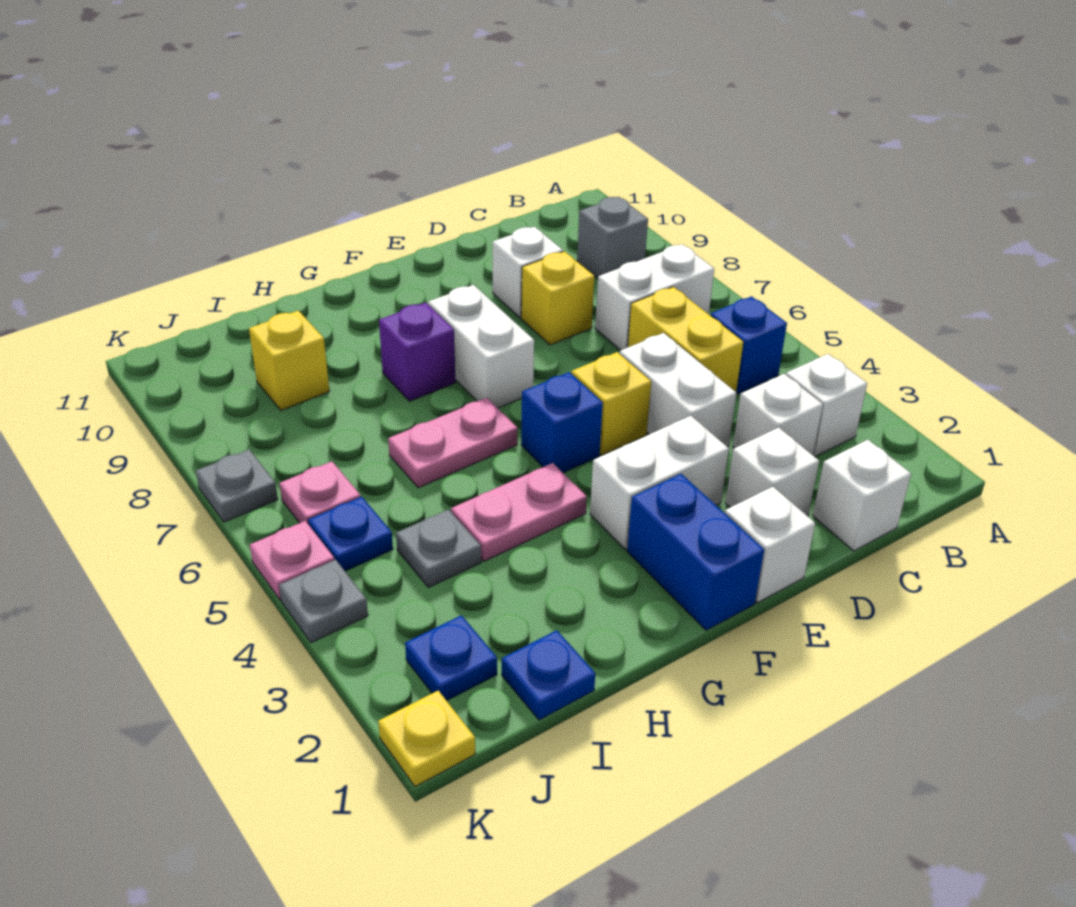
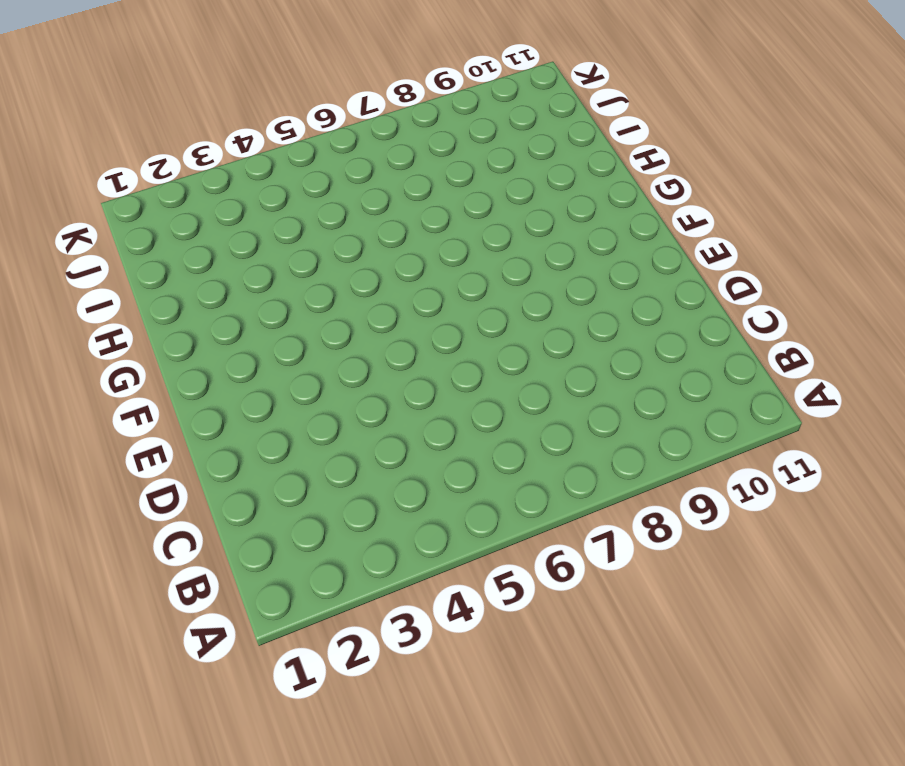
none -> white brick B3 level 1
none -> blue brick B5 level 1
none -> white brick B7:C7 level 1
none -> grey brick B9 level 1

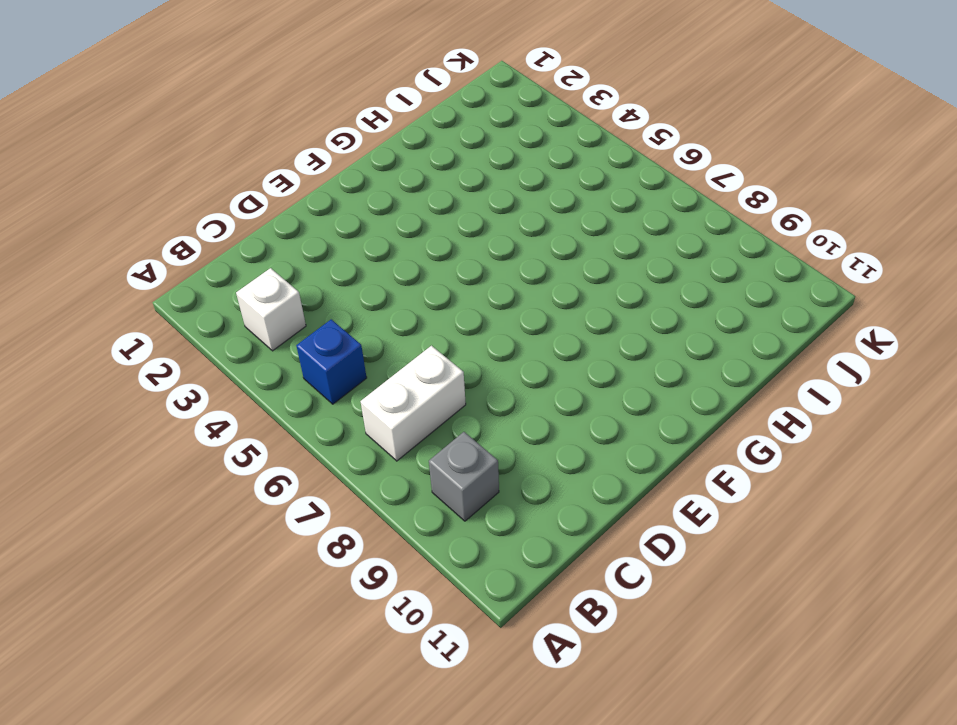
none -> white brick C1 level 1
none -> white brick C3 level 1
none -> yellow brick C5:C6 level 1
none -> white brick D2 level 1

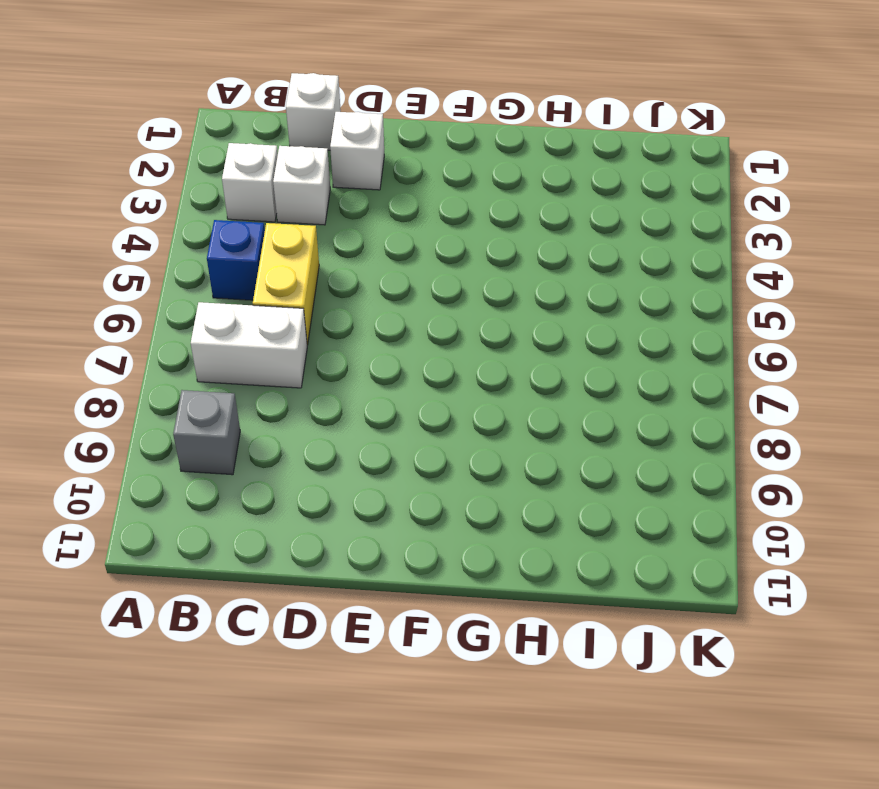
none -> white brick D4:D5 level 1
none -> yellow brick D8 level 1
none -> white brick D9 level 1
none -> white brick E1 level 1

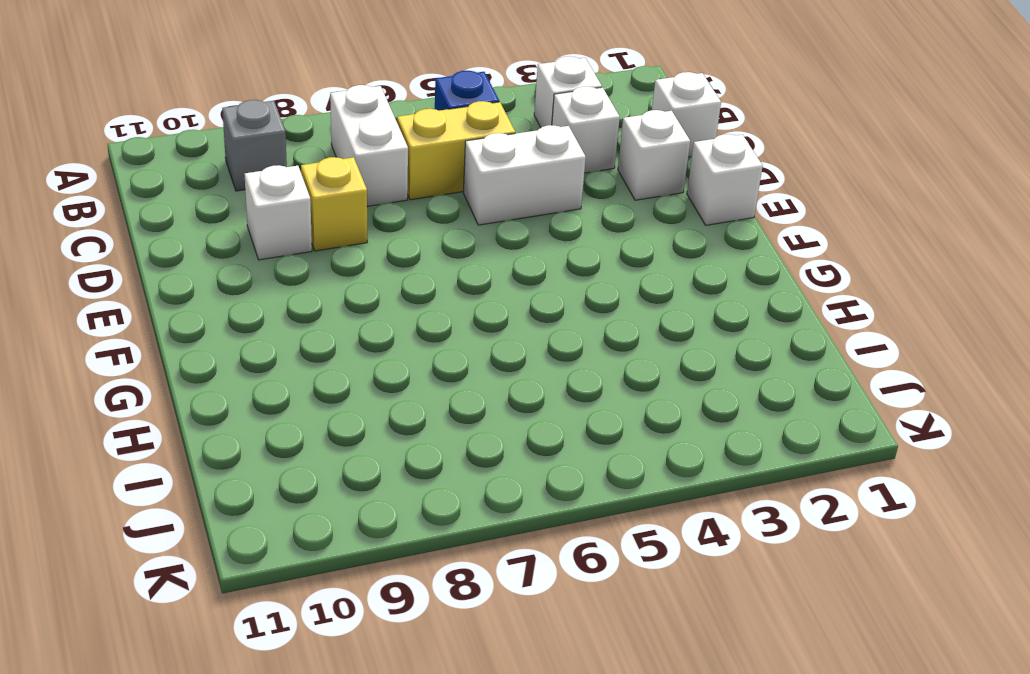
none -> white brick E3:F3 level 1
none -> yellow brick E5 level 1
none -> blue brick F1:F2 level 1
none -> blue brick F5 level 1

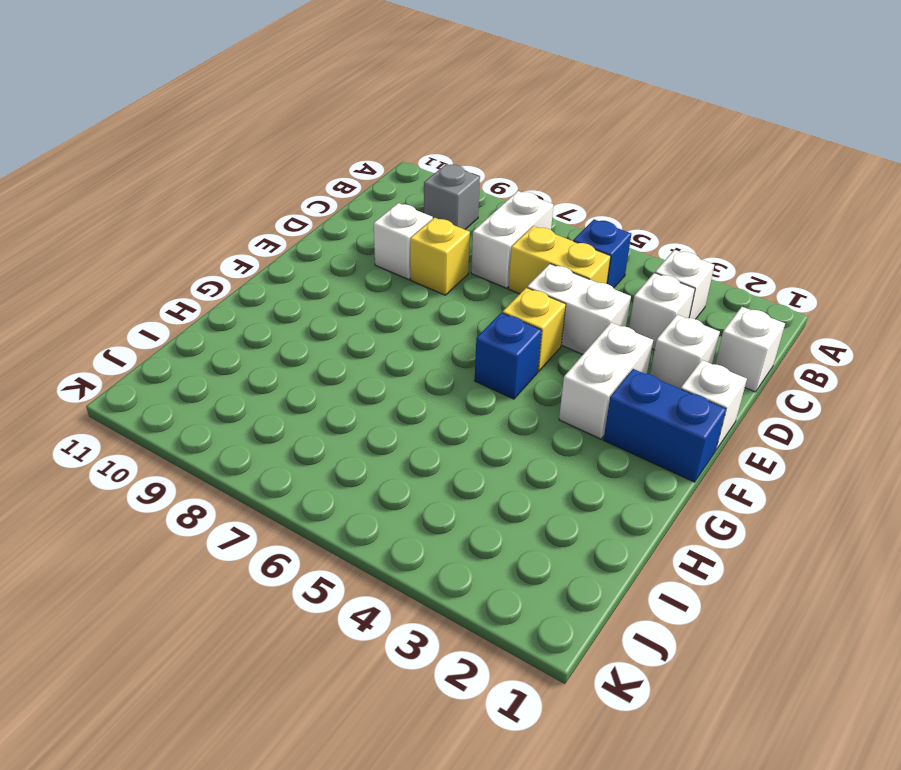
none -> white brick F7:F8 level 1
none -> pink plate G4:H4 level 1
none -> pink plate G6:H6 level 1
none -> purple brick G8 level 1

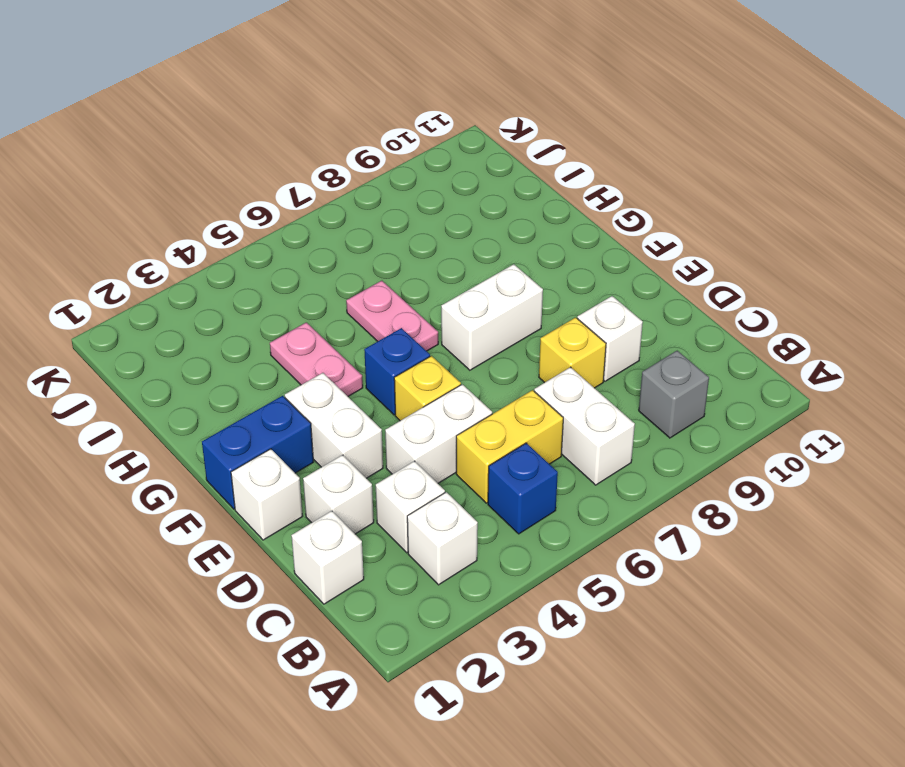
none -> purple brick G8 level 1
none -> blue plate I1 level 1
none -> grey plate I4 level 1
none -> yellow brick I9 level 1

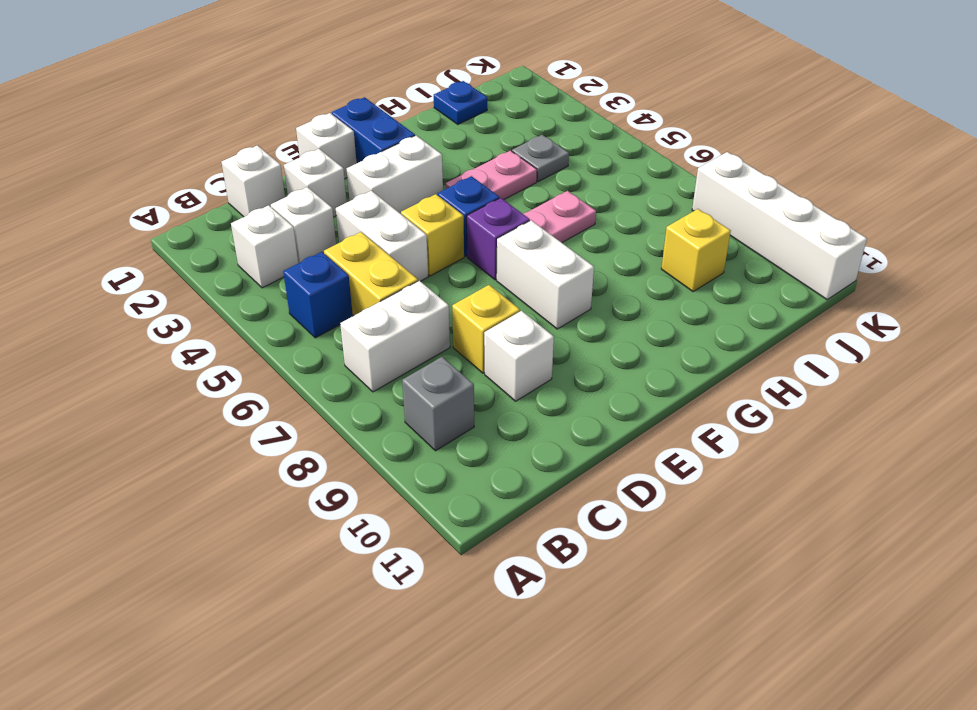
purple brick F6 level 1 -> purple brick G8 level 1
white brick K8:K11 level 1 -> none
none -> blue plate J2 level 1
none -> blue plate J5 level 1
none -> pink plate J6 level 1
none -> yellow plate K1 level 1

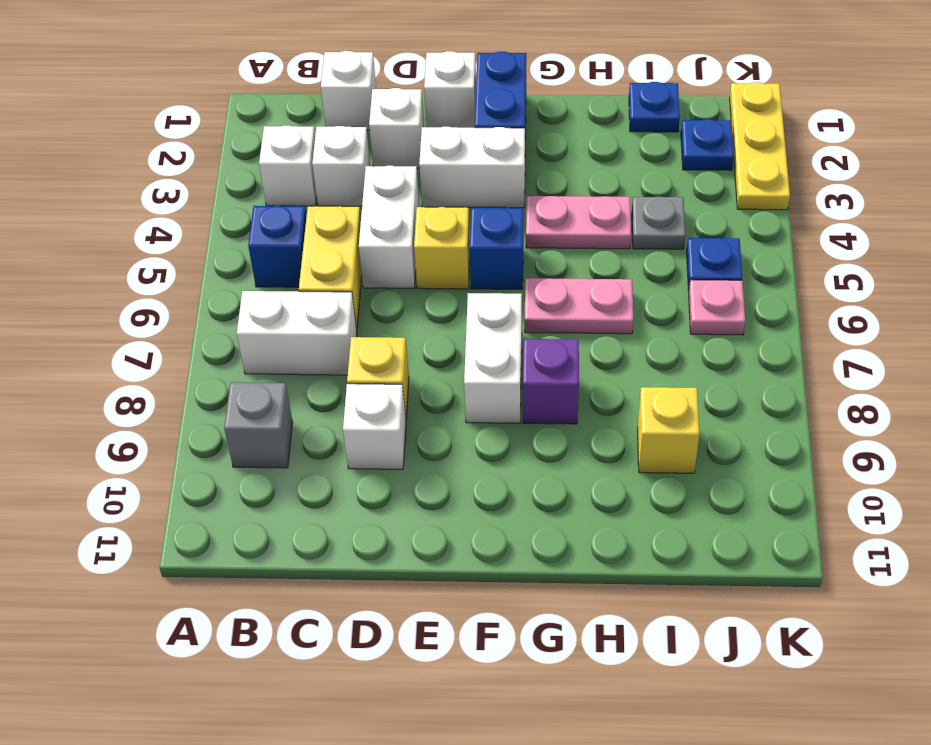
yellow plate K1:K3 level 1 -> yellow plate K1 level 1
none -> grey plate K4 level 1
none -> pink plate K5 level 1
none -> grey plate K7 level 1

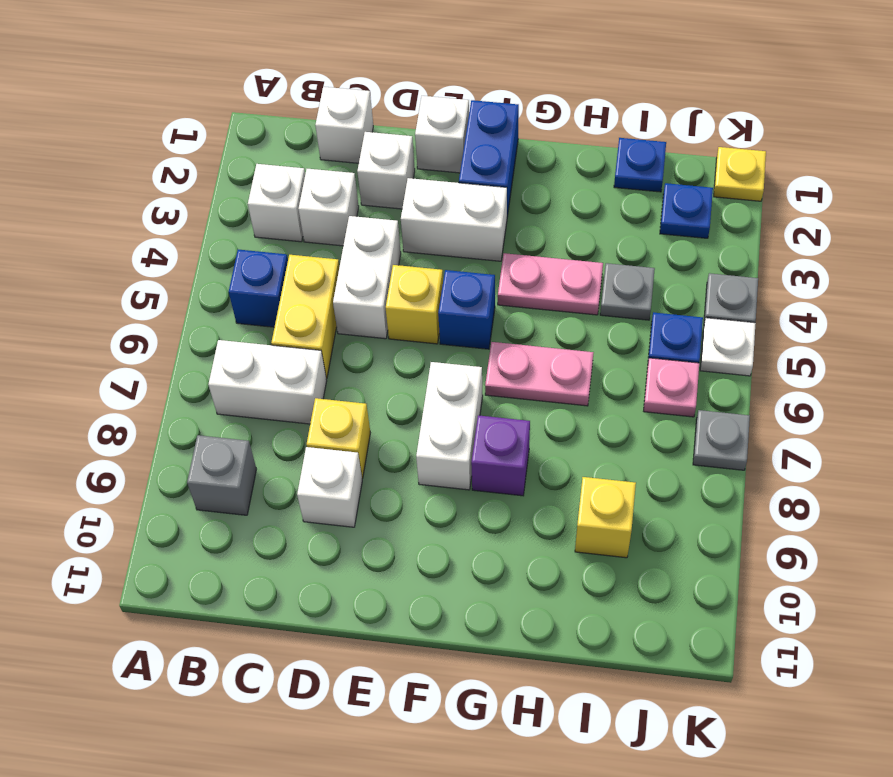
white plate K5 level 1 -> pink plate K5 level 1

